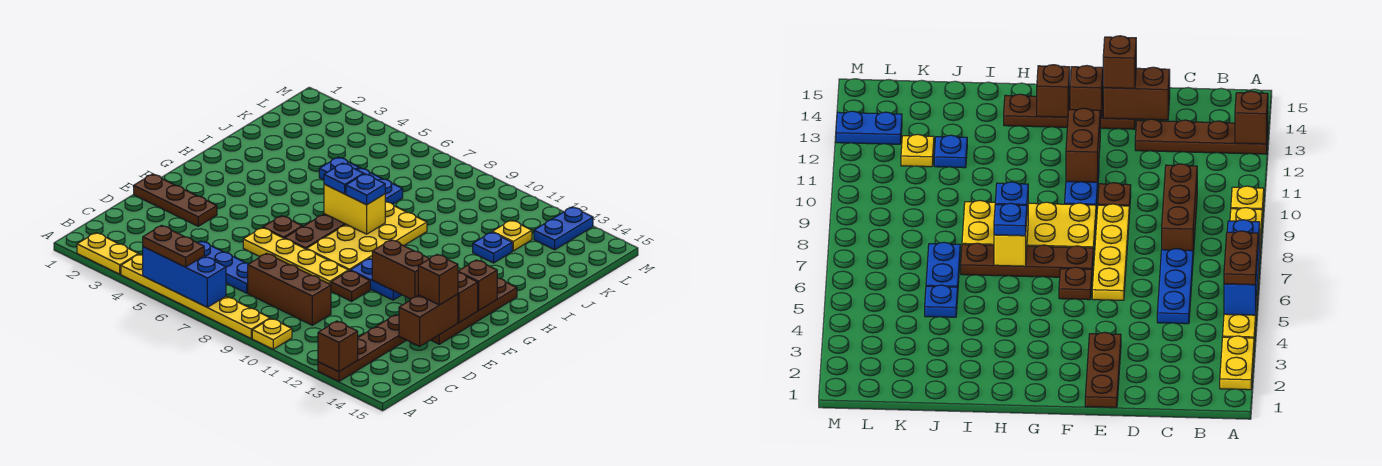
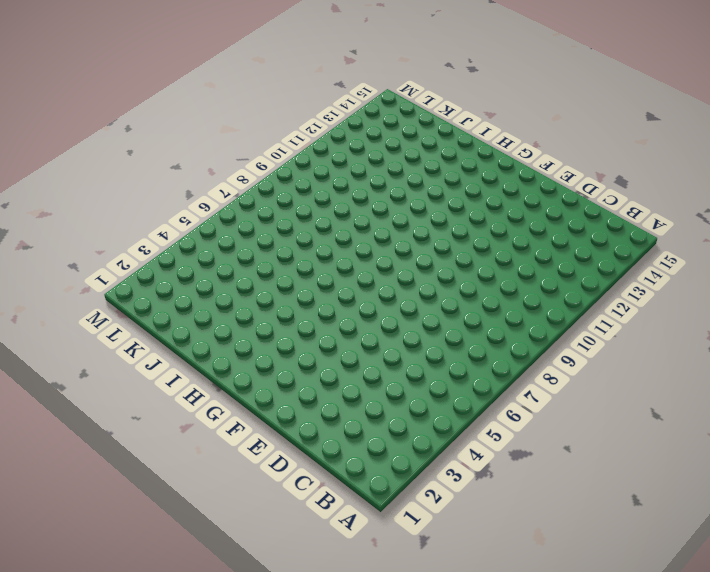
none -> yellow plate A2:A3 level 1
none -> yellow plate A4:A9 level 1
none -> yellow plate A10 level 1
none -> brown plate A13:D13 level 1

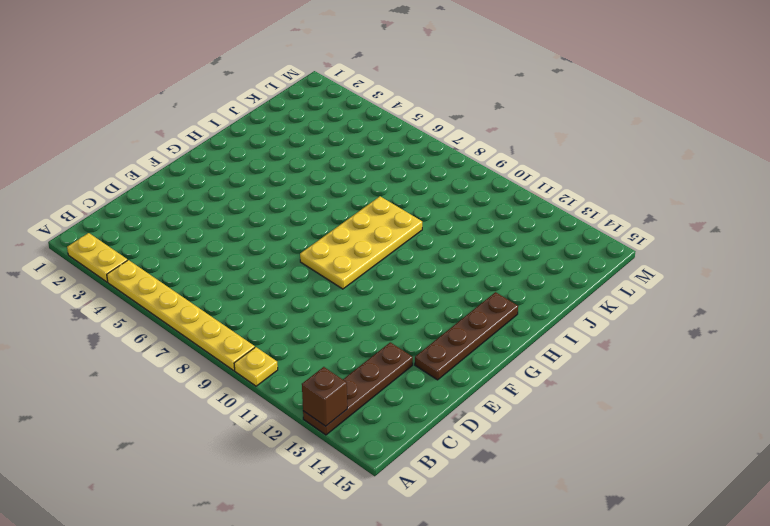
none -> blue plate C5:C7 level 1
none -> brown brick C8:C10 level 1
none -> brown plate E1:E3 level 1
none -> yellow plate E6:E9 level 1

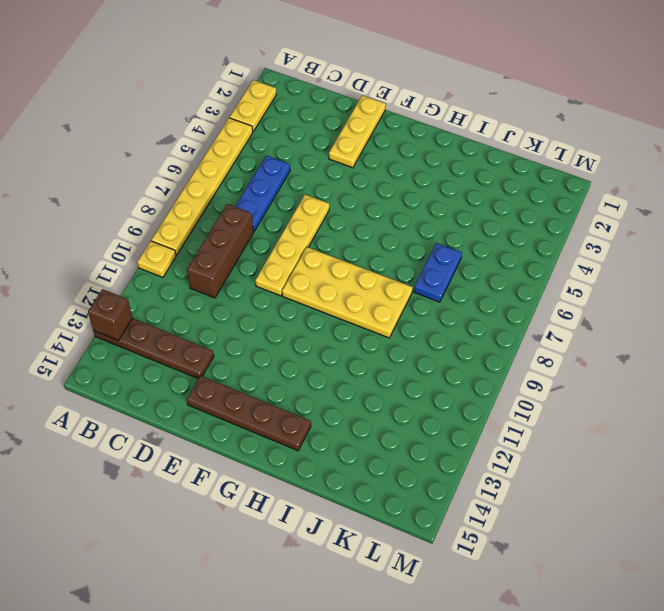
yellow plate E1:E3 level 1 -> brown plate E1:E3 level 1
none -> brown plate E10 level 1
none -> brown plate F6 level 1
none -> brown plate F7:I7 level 1
none -> blue plate F10:F11 level 1

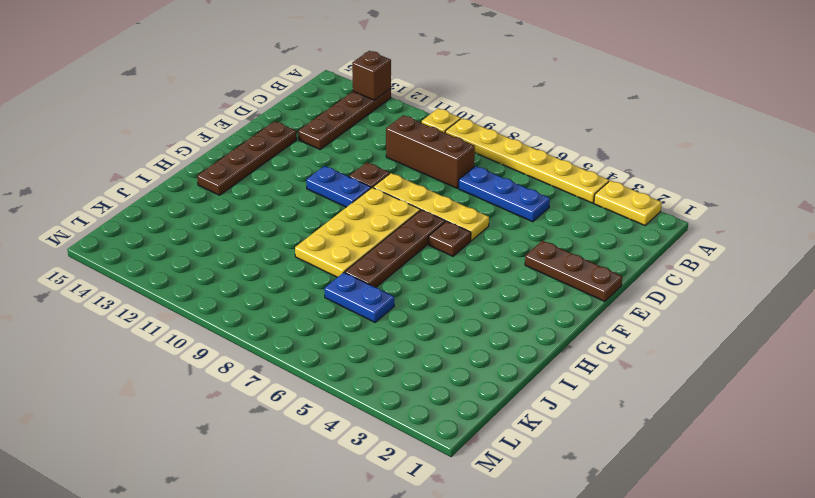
none -> blue plate J5 level 1
none -> blue plate J12 level 1
none -> yellow plate K12 level 1
none -> blue plate L13:M13 level 1

